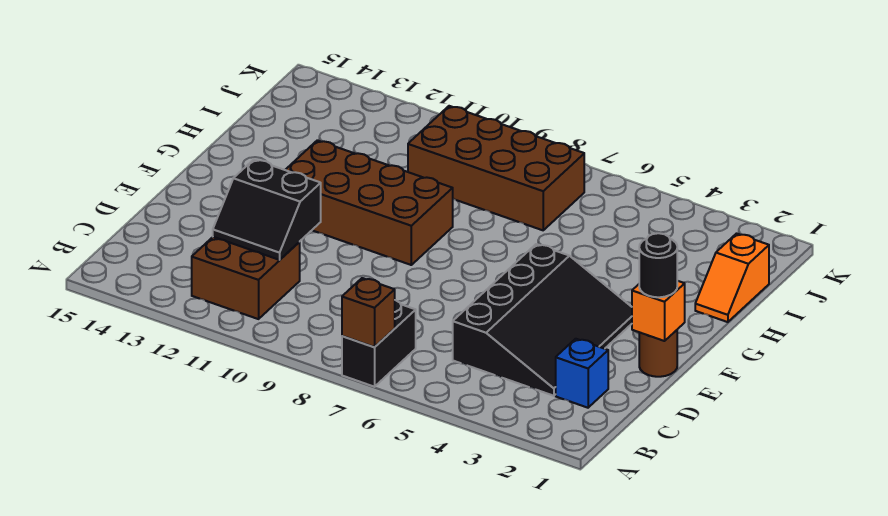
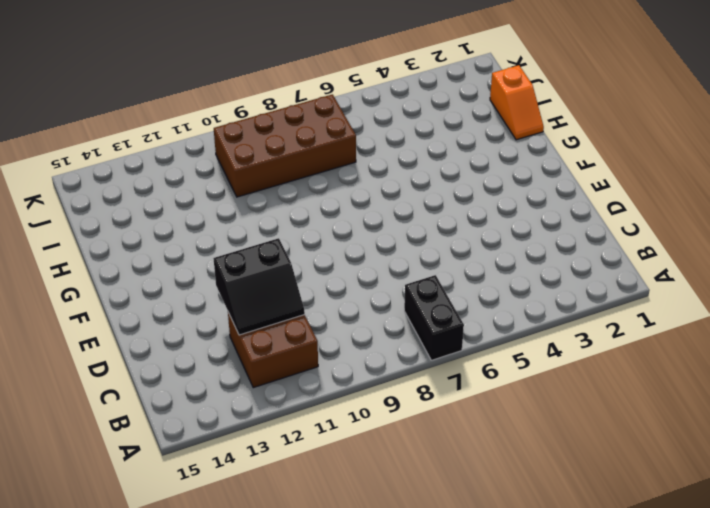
none -> blue brick C2 level 1
none -> black slope C3:F5 level 1 top 5
none -> brown round brick E1 level 1

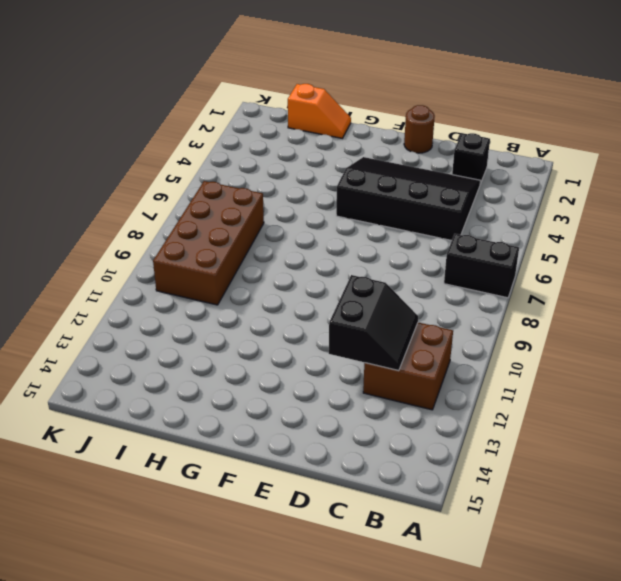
black brick C2 level 1 -> blue brick C2 level 1
none -> brown brick F9:G12 level 1
none -> brown brick A7 level 2
none -> orange brick E1 level 2

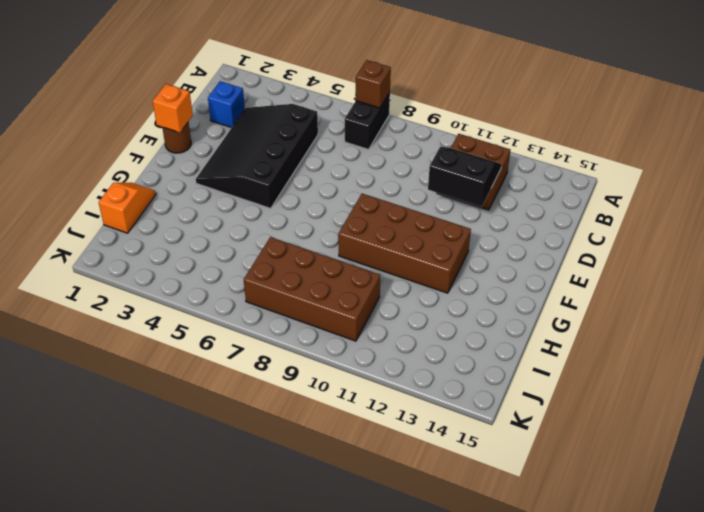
none -> black round brick E1 level 3

